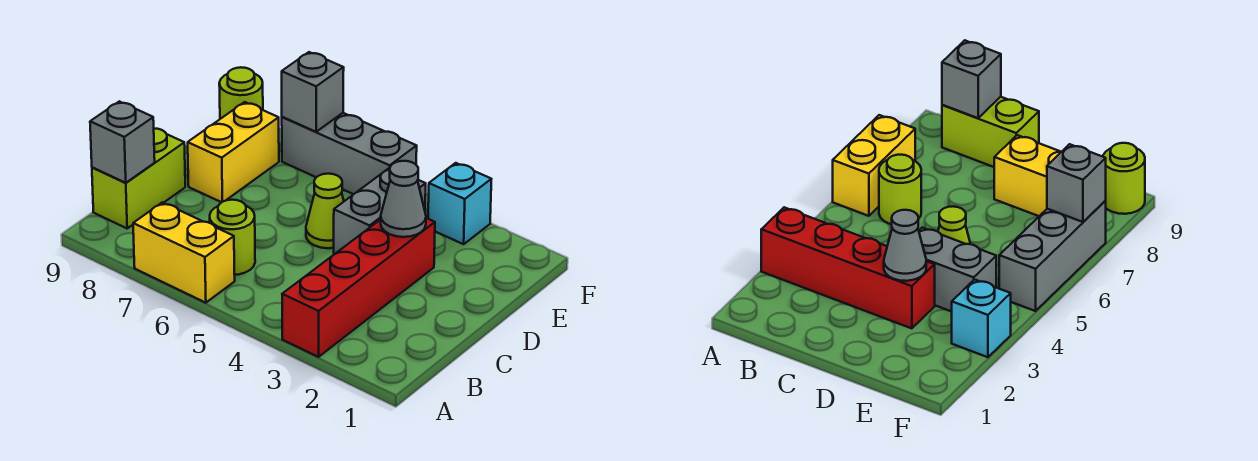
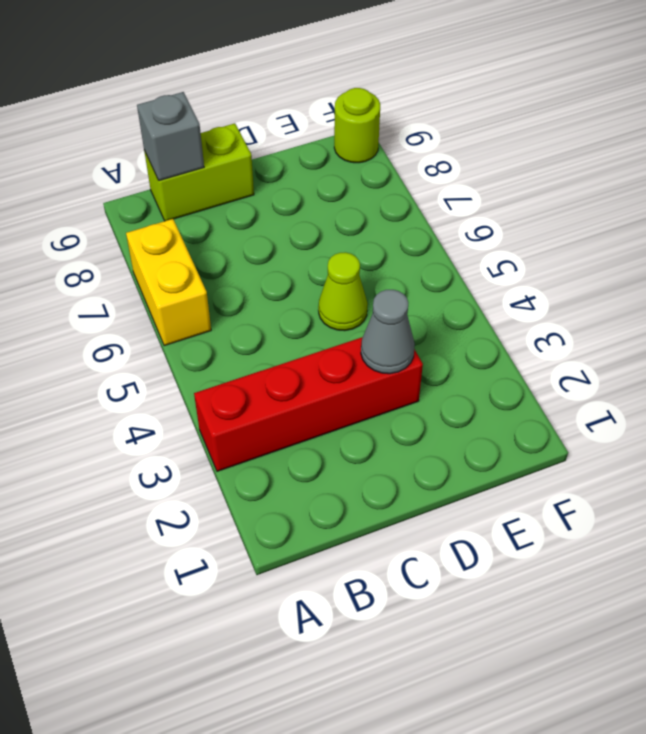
none -> lime round brick B6 level 1
none -> grey brick D4:E4 level 1
none -> yellow brick D8:E8 level 1

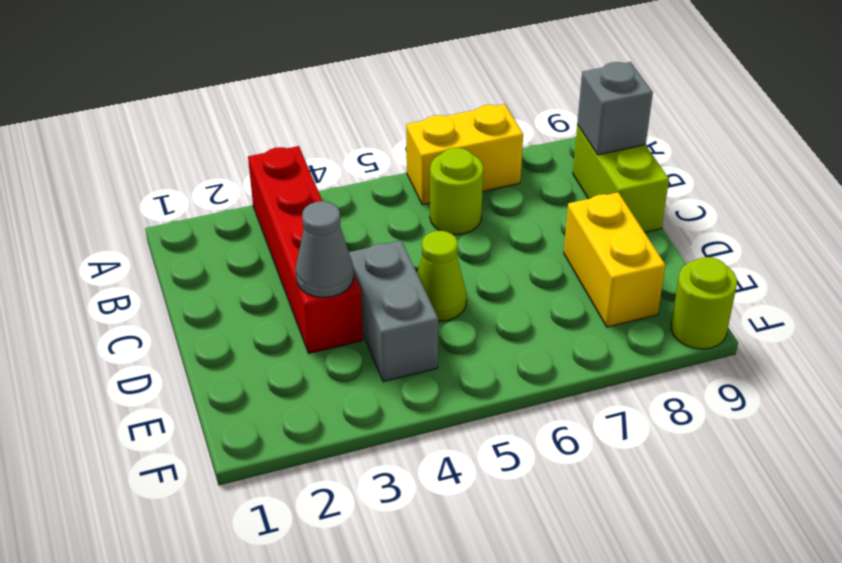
none -> cyan brick F3 level 1
none -> grey brick F5:F7 level 1
none -> grey brick F7 level 2

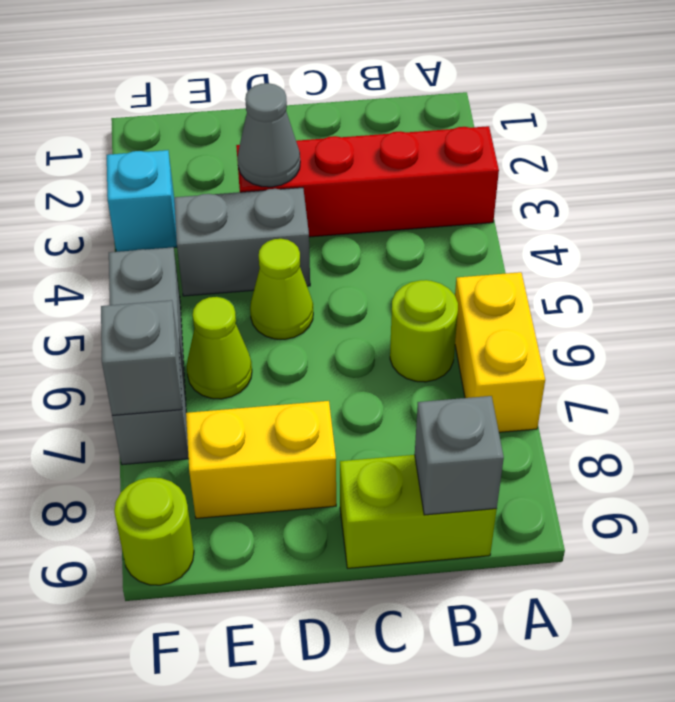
lime cone E6 level 1 -> none

